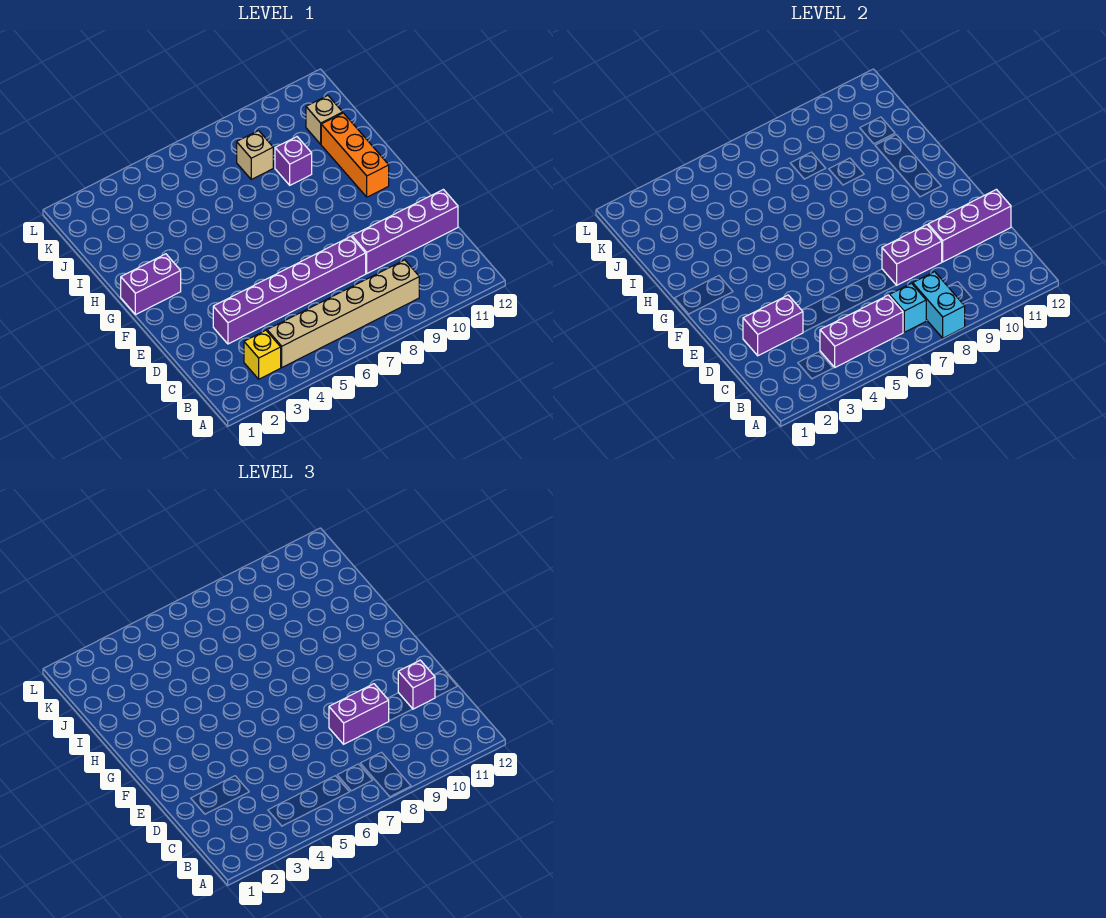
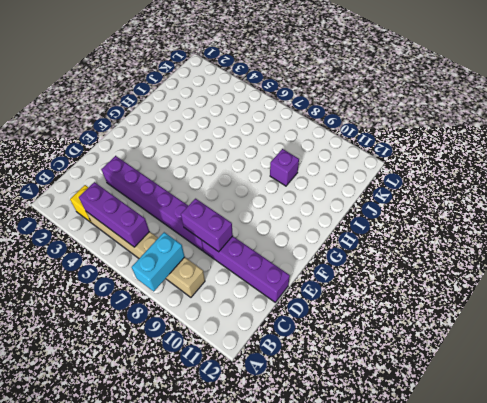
none -> purple brick G1:G2 level 1
none -> orange brick G11:I11 level 1
none -> tan brick J8 level 1

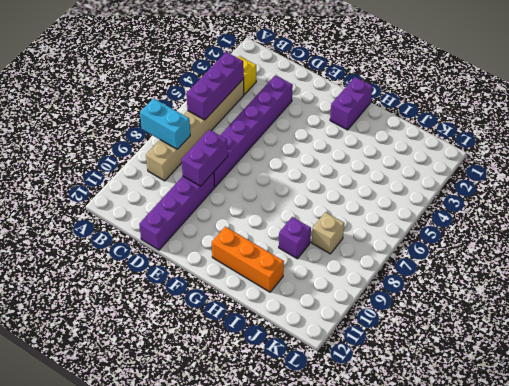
none -> tan brick J11 level 1
none -> cyan brick B7 level 2
none -> purple brick D2:D3 level 2

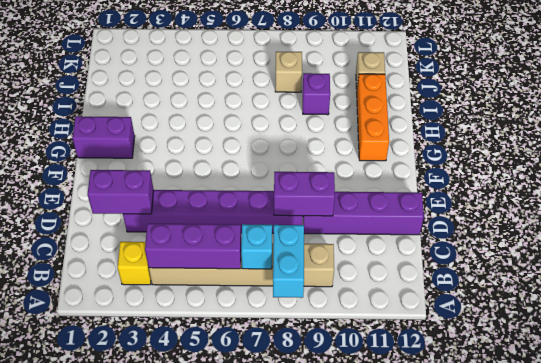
none -> purple brick D10:D12 level 2
none -> purple brick D8:D9 level 3
none -> purple brick D11 level 3

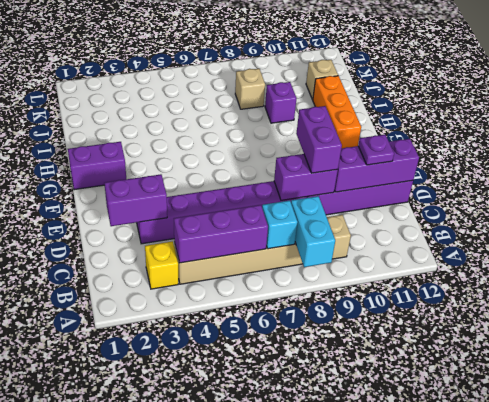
purple brick D9:E9 level 3 -> purple brick D8:D9 level 3
purple plate D11 level 3 -> purple brick D11 level 3

